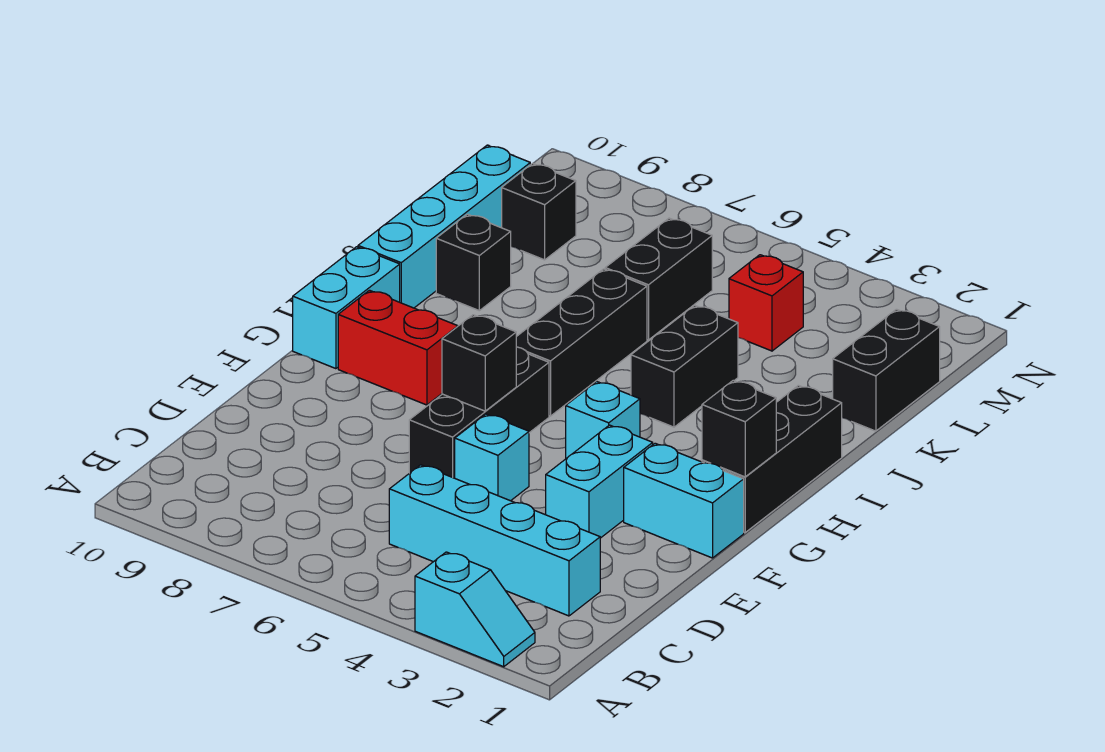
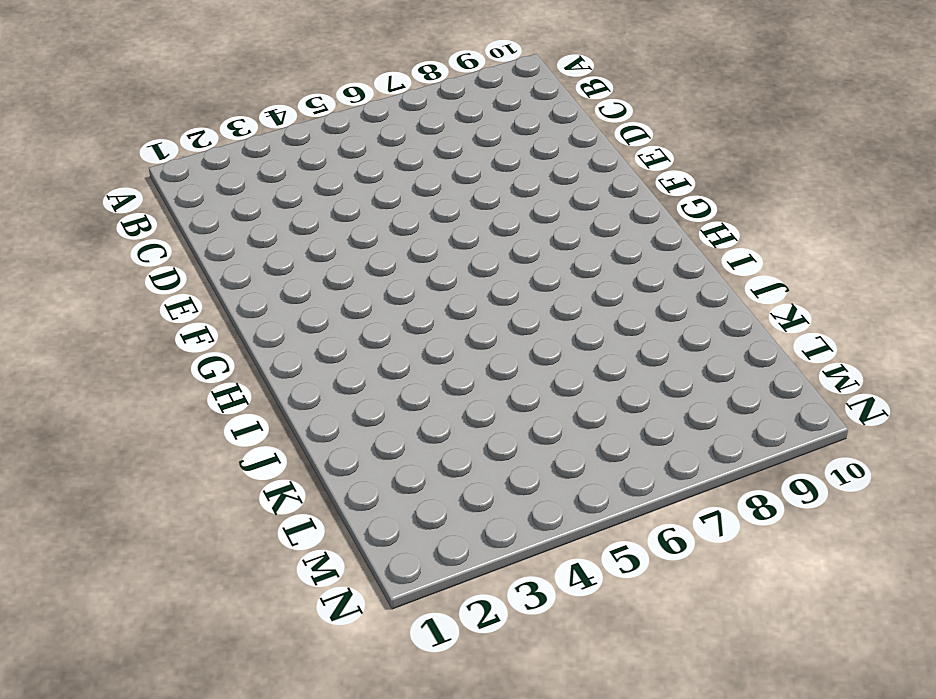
none -> cyan slope A2:A3 level 1 top 3
none -> cyan brick C2:C5 level 1
none -> cyan brick E3:F3 level 1

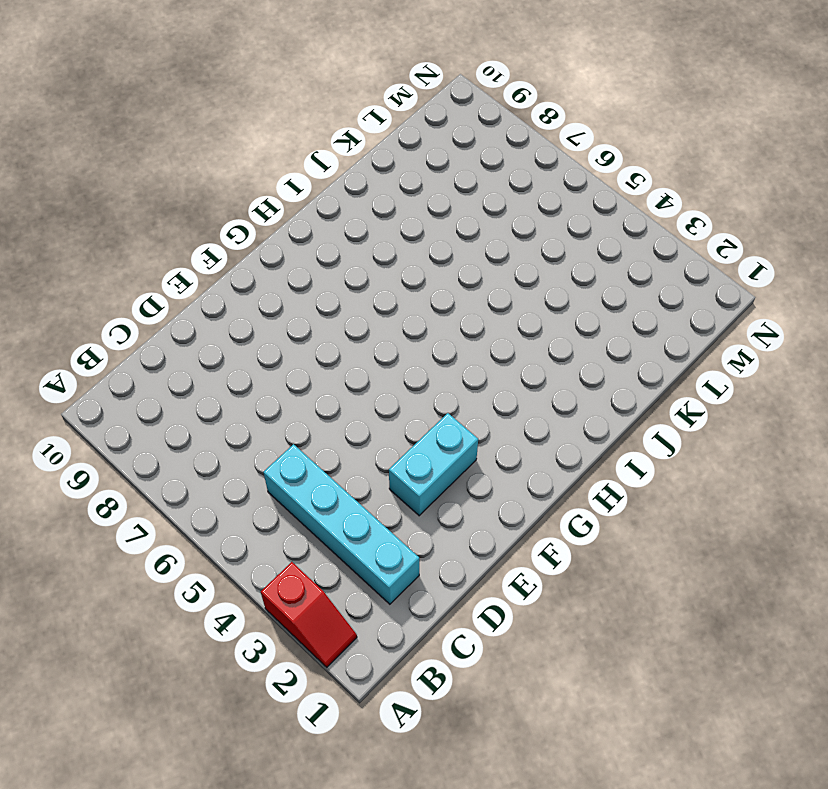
red slope A2:A3 level 1 top 3 -> cyan slope A2:A3 level 1 top 3
none -> cyan brick E5 level 1
none -> black brick E6:G6 level 1
none -> cyan brick F1:F2 level 1

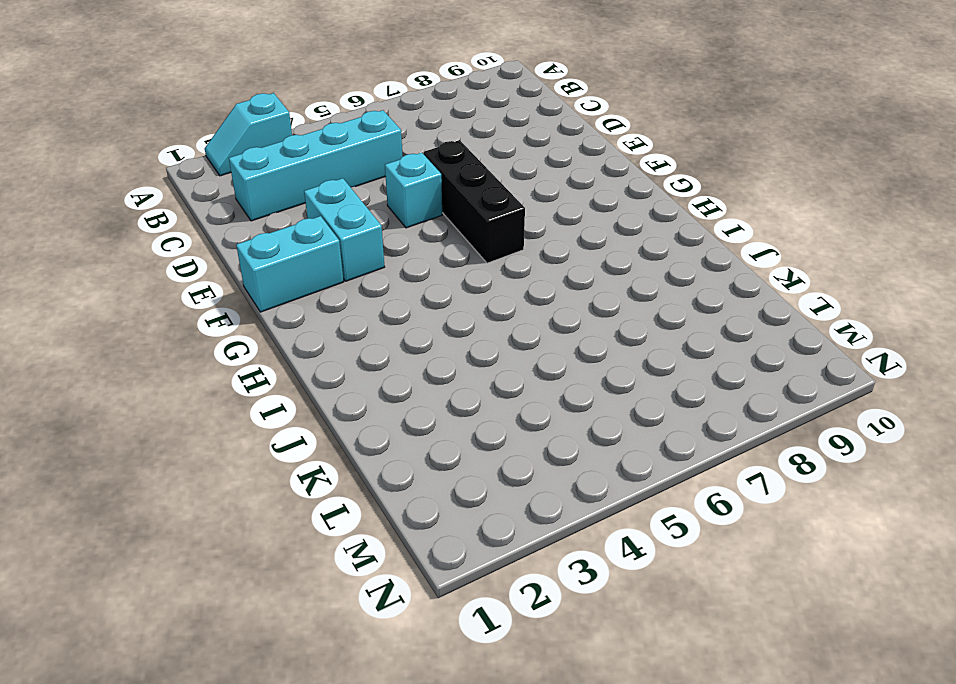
none -> black brick G1:I1 level 1
none -> cyan brick G4 level 1
none -> red brick G8:G9 level 1

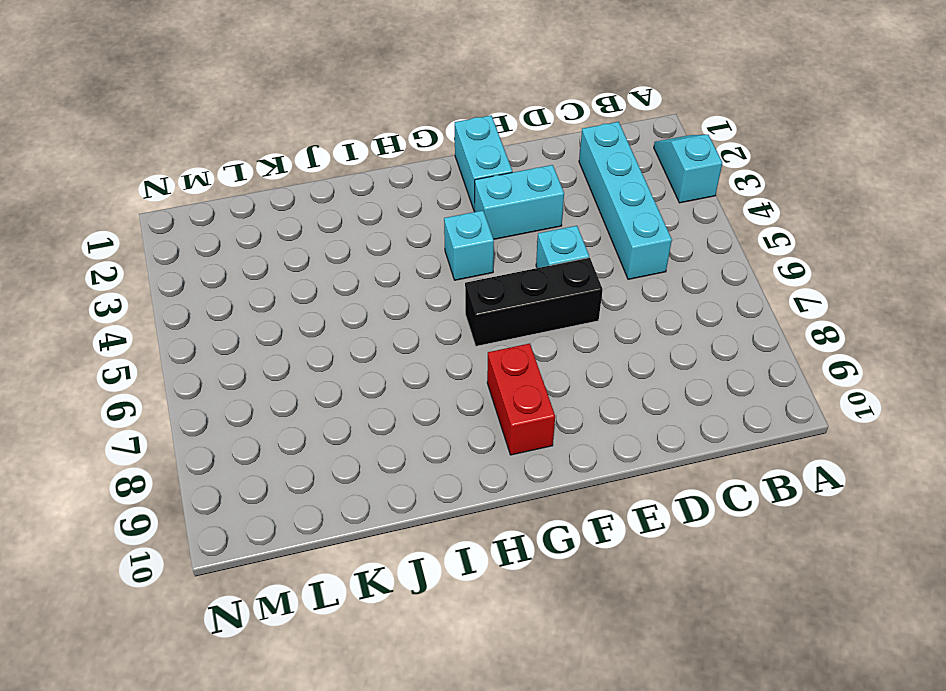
none -> black brick G1:I1 level 1
none -> cyan brick G10:H10 level 1
none -> black brick H6:J6 level 1

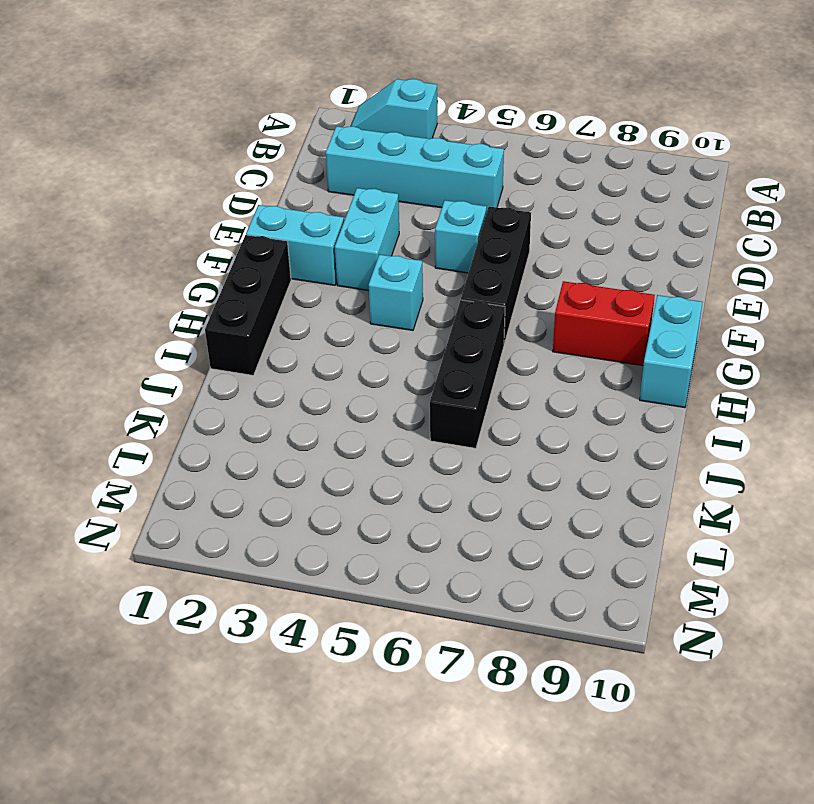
none -> black brick I4:J4 level 1
none -> cyan brick I10:L10 level 1
none -> black brick J9 level 1

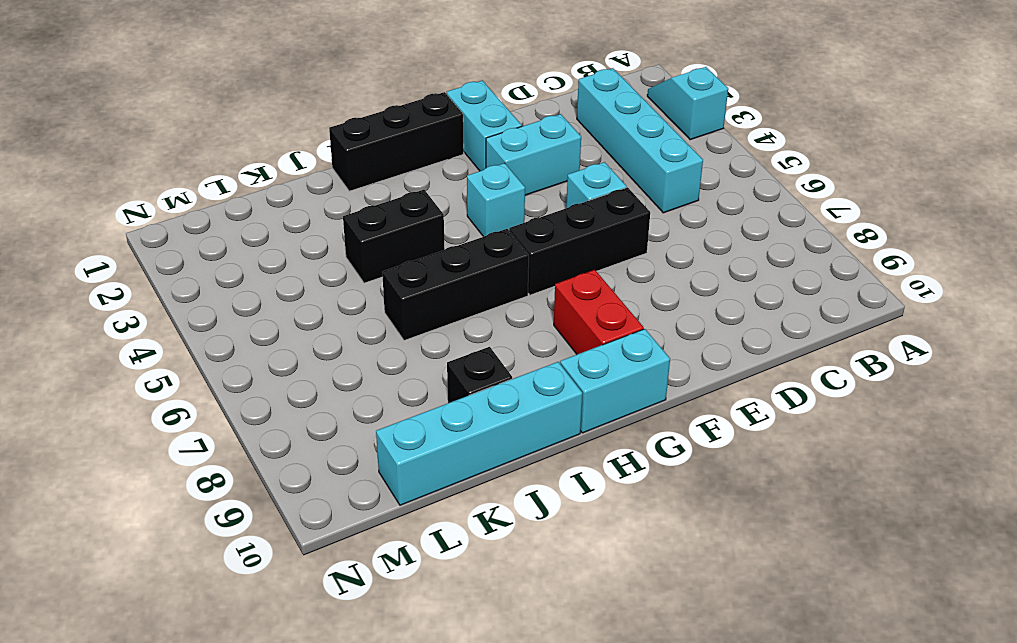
none -> black brick K1:L1 level 1
none -> black brick K6:L6 level 1
none -> red brick L4 level 1

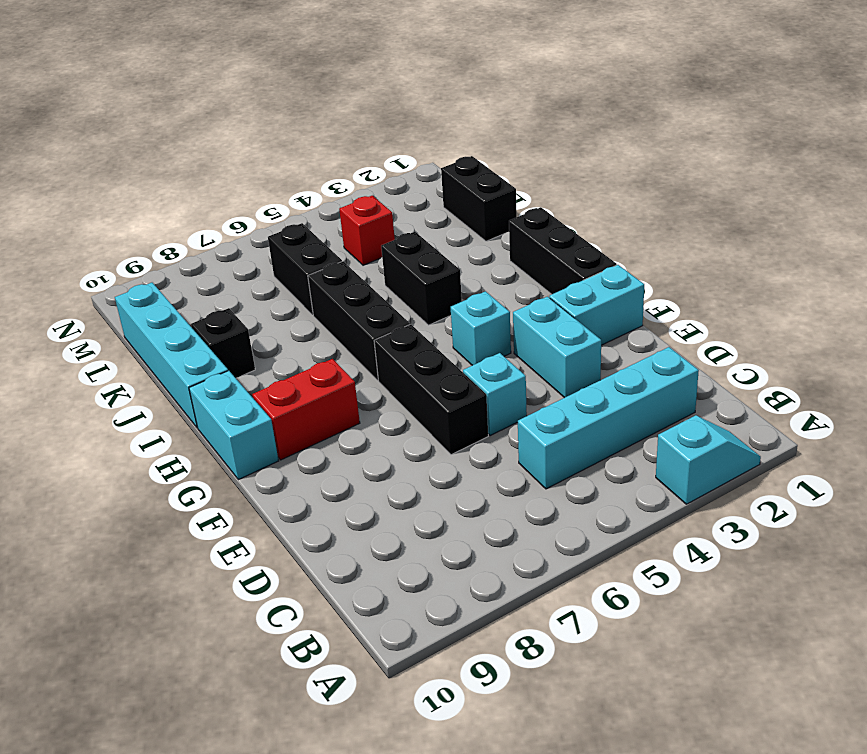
none -> black brick L9 level 1
none -> black brick F6 level 2
none -> black brick G1 level 2

